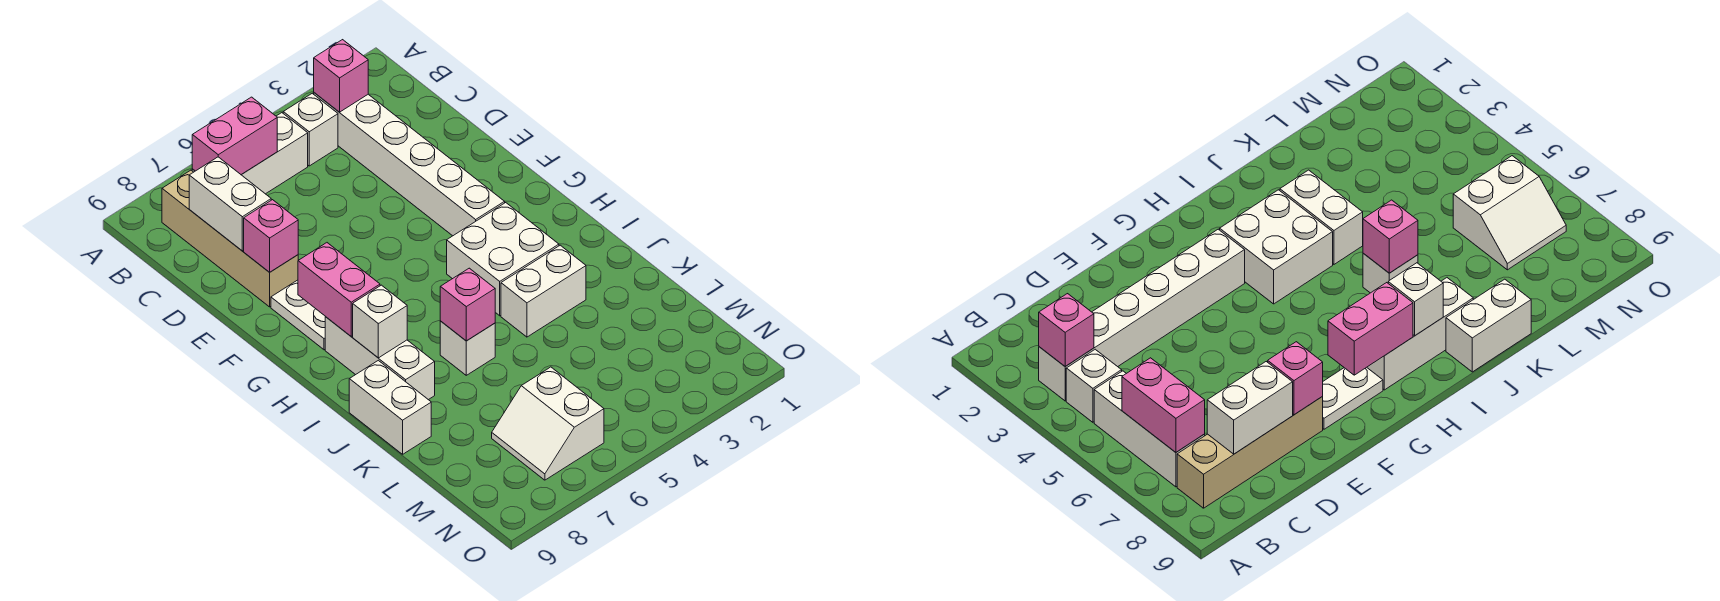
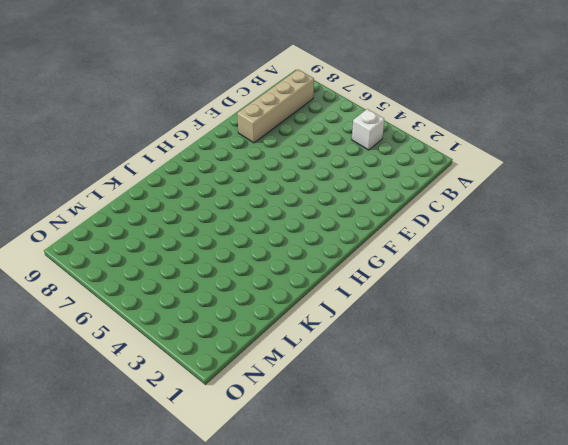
none -> white brick B3:G3 level 1
none -> white brick B5:B7 level 1
none -> white plate F8:G8 level 1

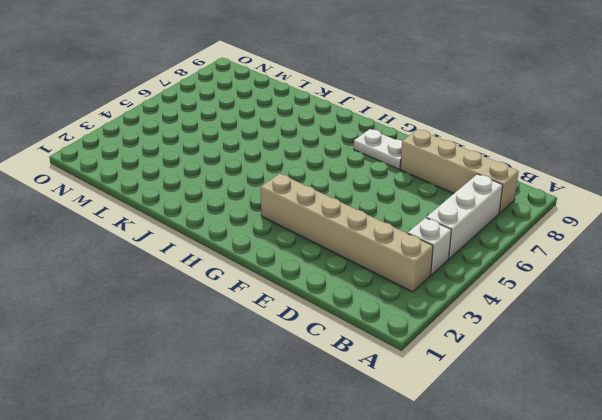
tan brick B3:G3 level 1 -> white brick B3:G3 level 1
none -> white brick H3:I4 level 1
none -> white brick H8:J8 level 1
none -> white brick J3:J4 level 1

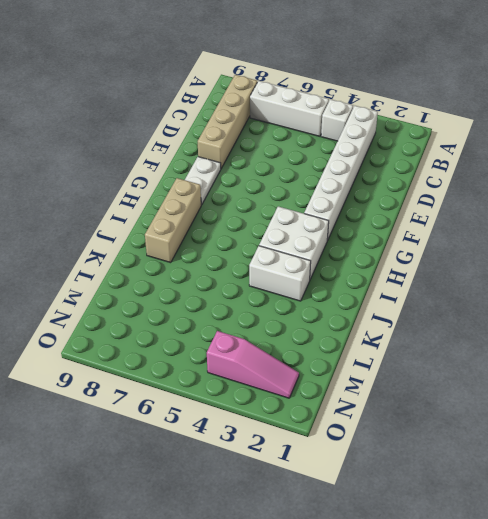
tan brick H8:J8 level 1 -> white brick H8:J8 level 1
pink slope N2:N4 level 1 top 4 -> none
none -> white brick J6 level 1
none -> white brick J9:K9 level 1
none -> white slope M6:N7 level 1 top 6

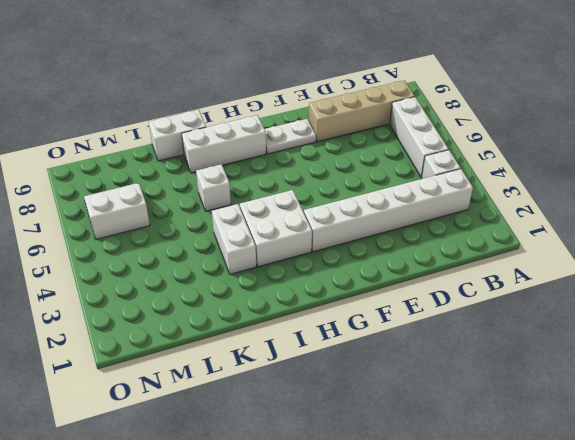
none -> pink brick B3 level 2
none -> pink brick B6:B7 level 2
none -> white brick C8:D8 level 2

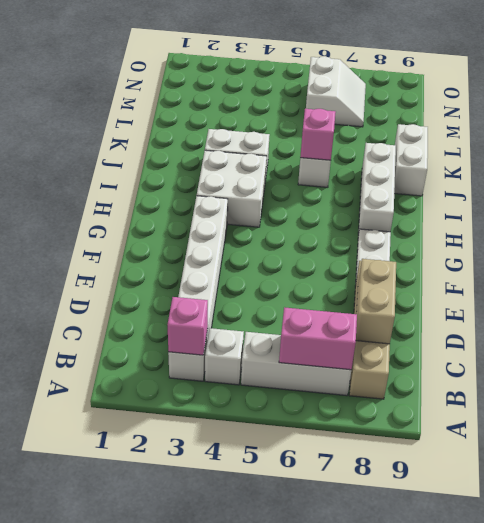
tan brick C8:D8 level 2 -> white brick C8:D8 level 2
none -> pink brick E8 level 2
none -> pink brick G8:H8 level 2
none -> white brick I8 level 2

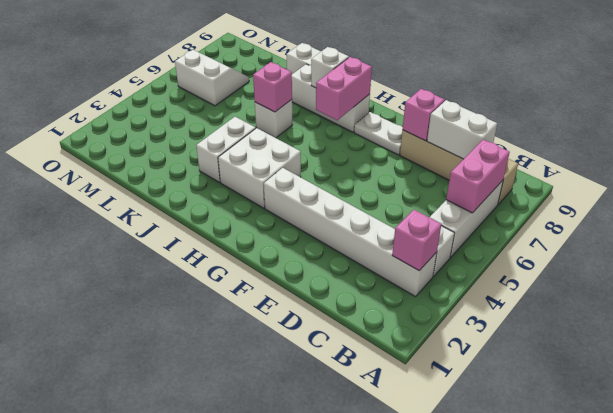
pink brick H7:H8 level 2 -> pink brick G8:H8 level 2

